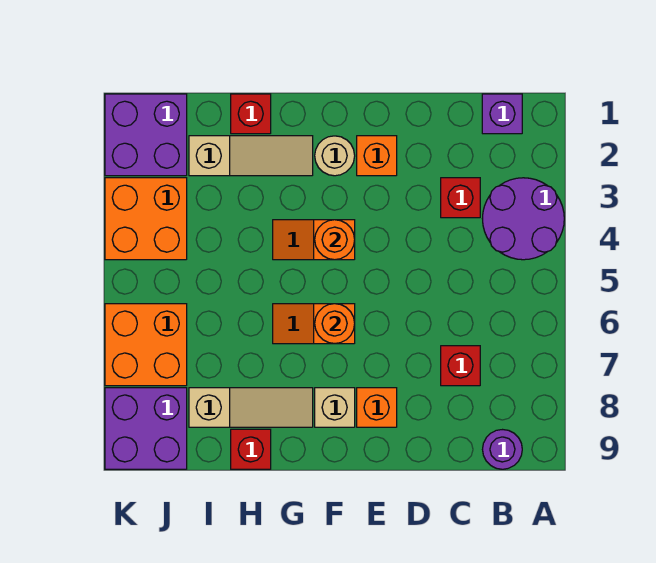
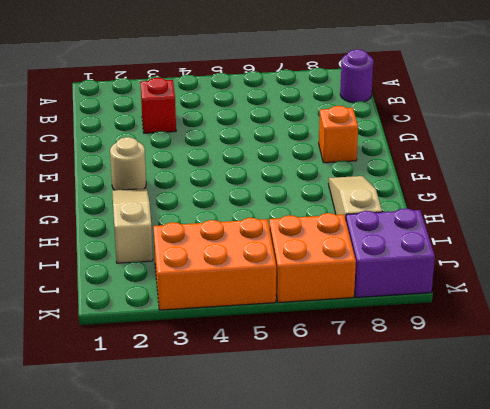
orange brick J3:K5 level 1 -> orange brick J3:K4 level 1
none -> purple round brick A3:B4 level 1
none -> purple brick B1 level 1
none -> red brick C7 level 1

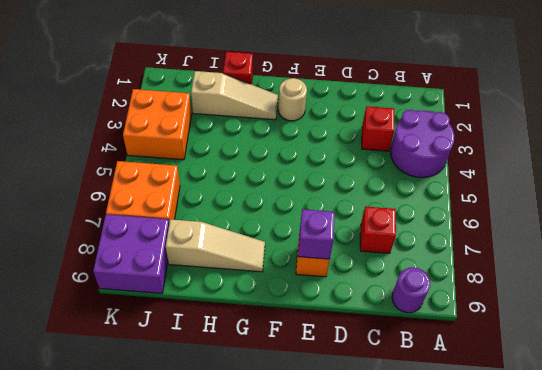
purple brick E8 level 2 -> purple brick B1 level 1
none -> orange brick E2 level 1
none -> orange slope F4:G4 level 1 top F
none -> orange slope F6:G6 level 1 top F

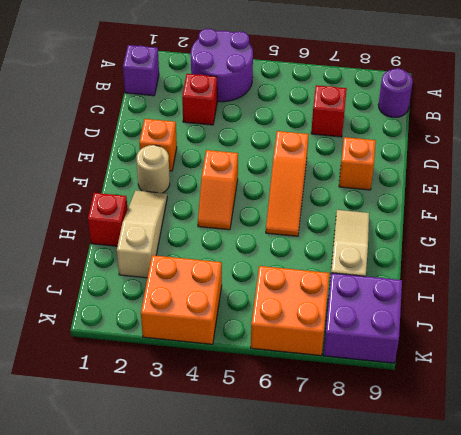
orange slope E6:G6 level 1 top E -> orange slope F6:G6 level 1 top F
none -> tan brick F8 level 1
none -> red brick H9 level 1
none -> purple brick J1:K2 level 1

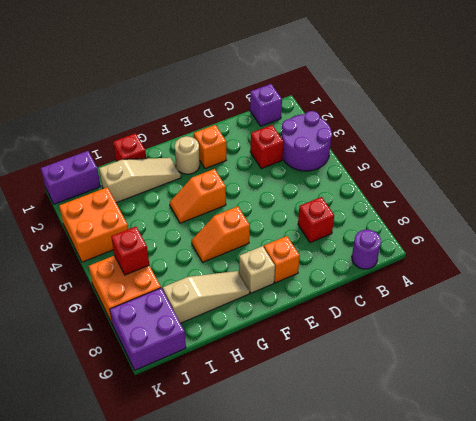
purple brick J1:K1 level 1 -> purple brick J1:K2 level 1
red brick J6 level 2 -> red brick H9 level 1
none -> orange round brick F4 level 2
none -> orange round brick F6 level 2

